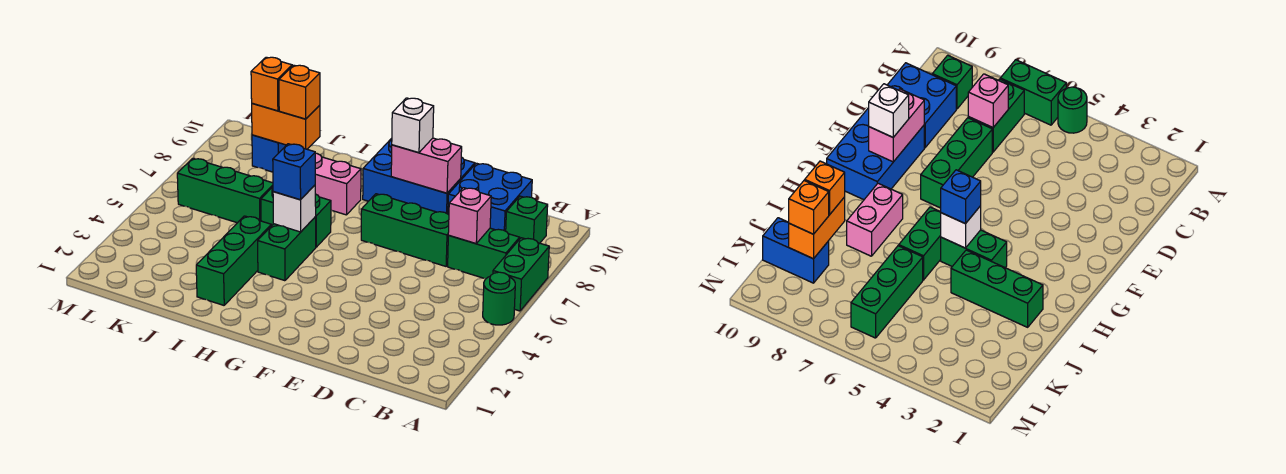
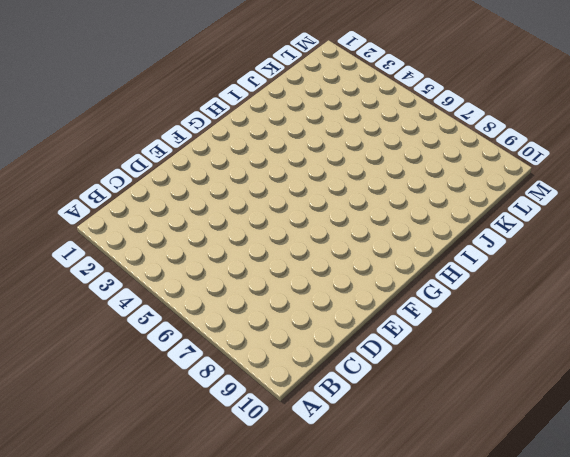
none -> green round brick A5 level 1
none -> green brick A6:A7 level 1
none -> green brick B7:C7 level 1

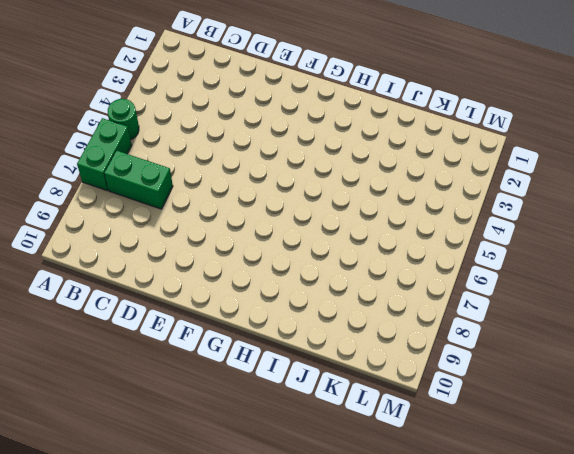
none -> green brick B9 level 1
none -> blue brick C9:D10 level 1
none -> green brick D7:F7 level 1

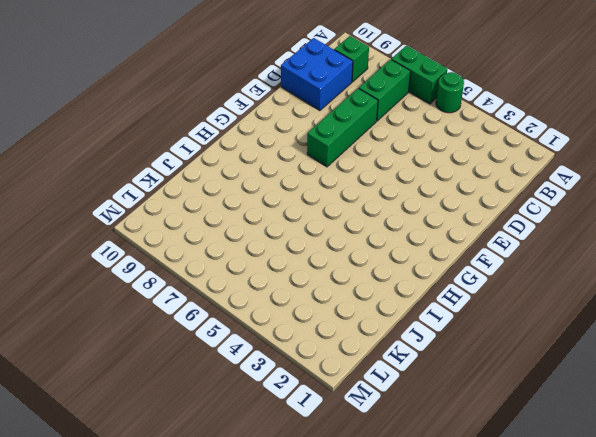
none -> blue brick E9:G10 level 1
none -> green brick H4:H5 level 1
none -> green brick H6:I6 level 1

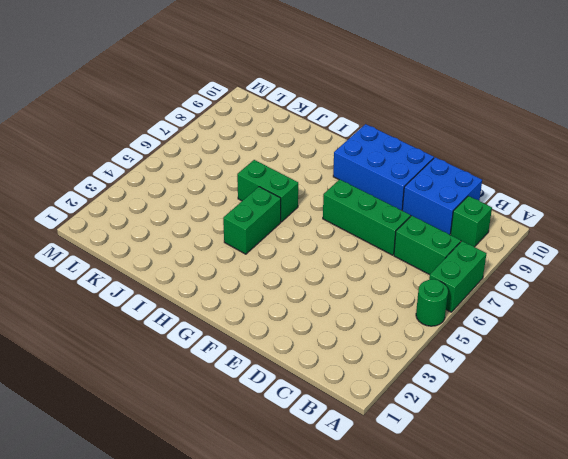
none -> pink brick H8:I8 level 1
none -> green brick I2:I4 level 1
none -> green brick J6:L6 level 1

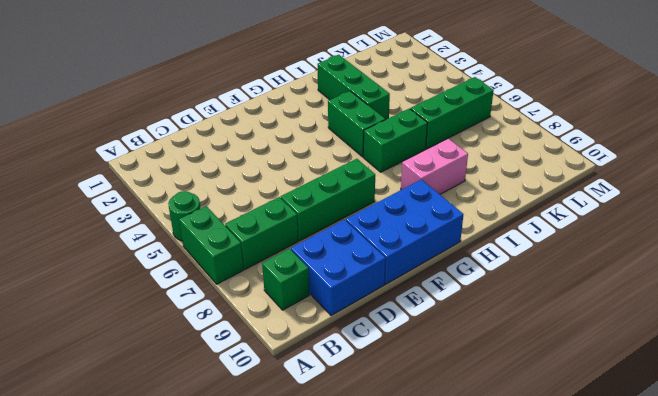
none -> blue brick K9:K10 level 1
none -> pink brick C7 level 2
none -> pink brick E9:F9 level 2

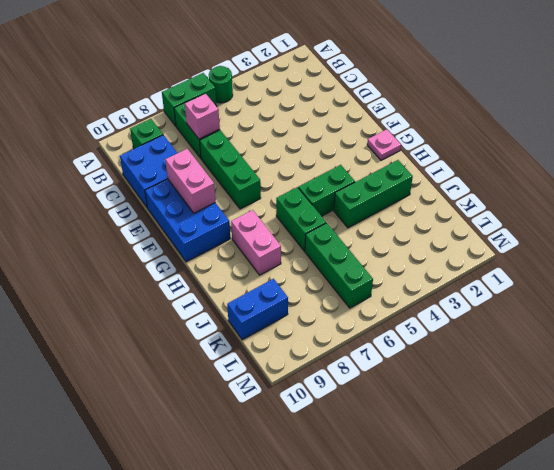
pink plate G1 level 1 -> none
none -> white brick H5 level 2
none -> orange brick J9:K9 level 2
none -> white brick F9 level 3

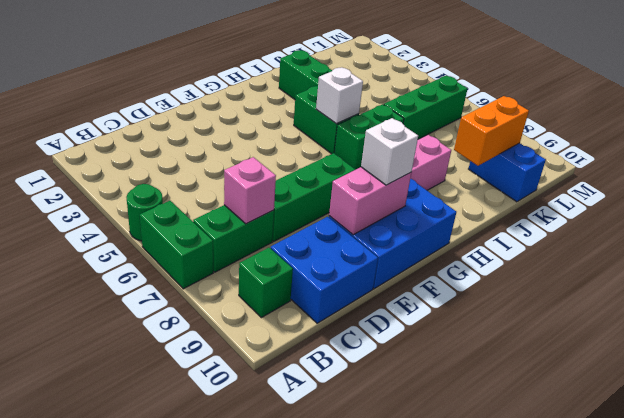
none -> blue brick H5 level 3
none -> orange brick J9 level 3
none -> orange brick K9 level 3

